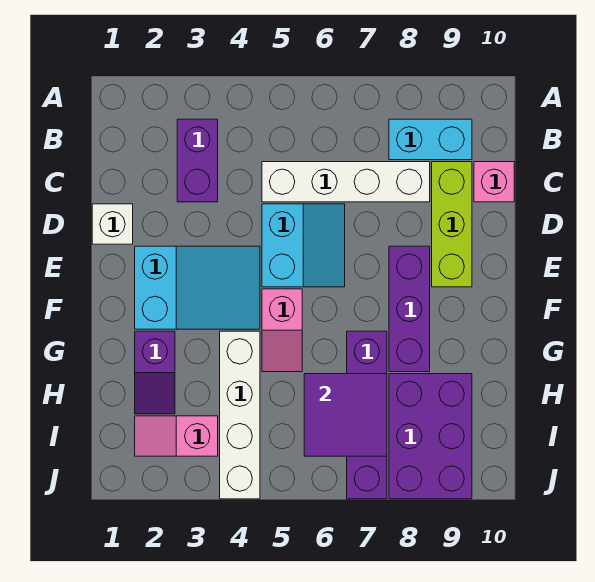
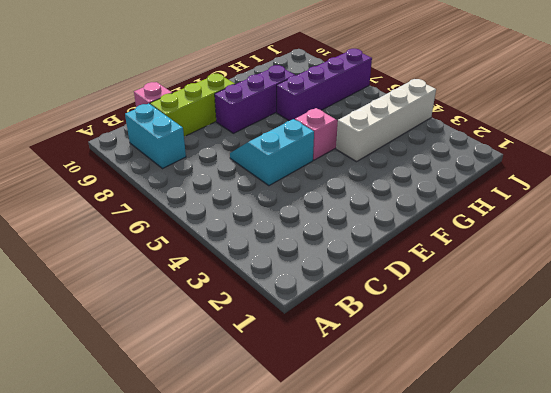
none -> purple brick B3:C3 level 1
none -> white brick C5:C8 level 1
none -> white brick D1 level 1

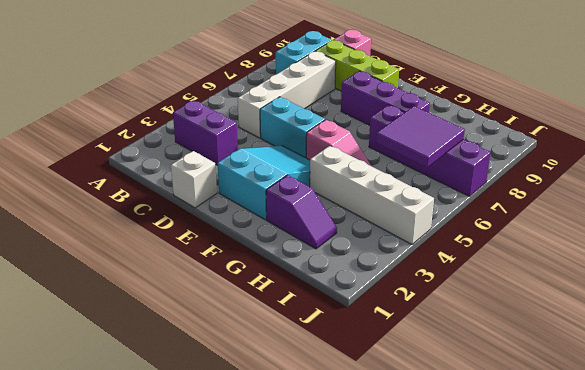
none -> purple brick H8:J9 level 1
none -> pink slope I2:I3 level 1 top 3

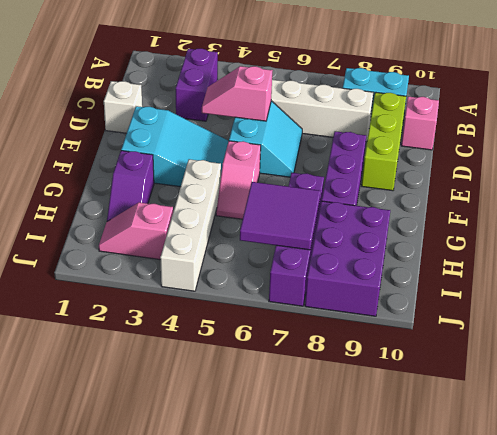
pink slope D4:D5 level 2 top 5 -> none

